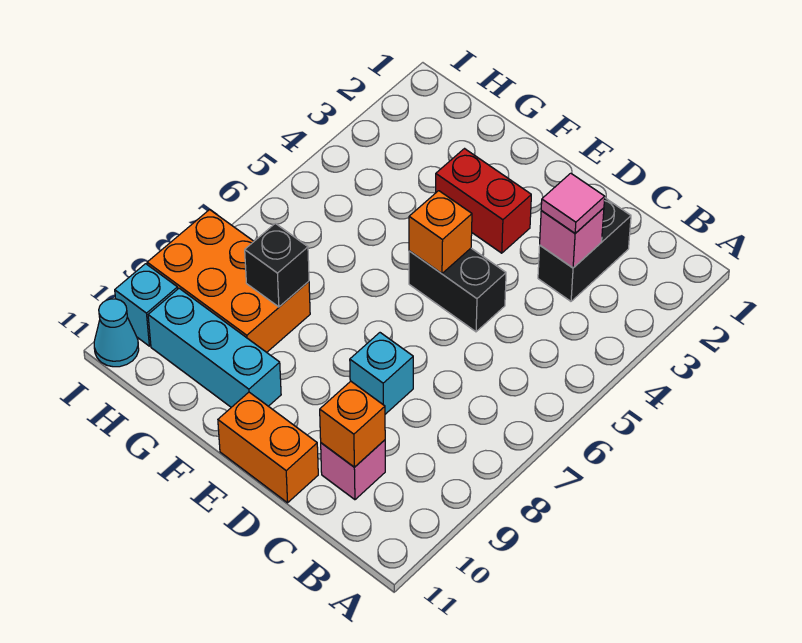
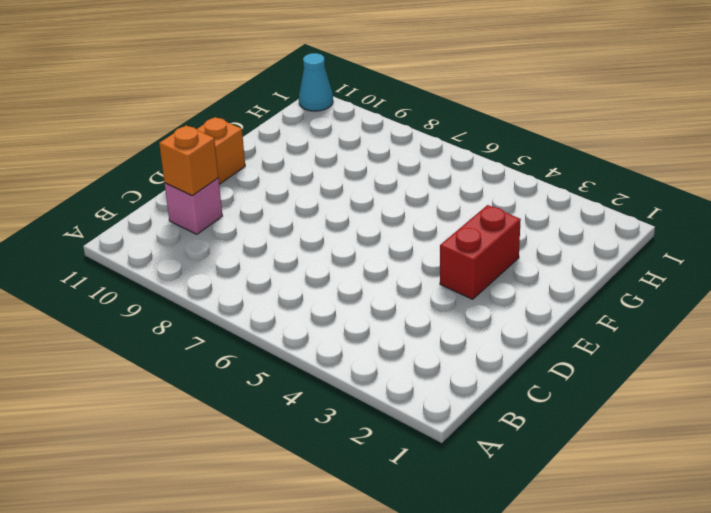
none -> black brick C2:C3 level 1
none -> black brick D5:E5 level 1
none -> cyan brick D8 level 1

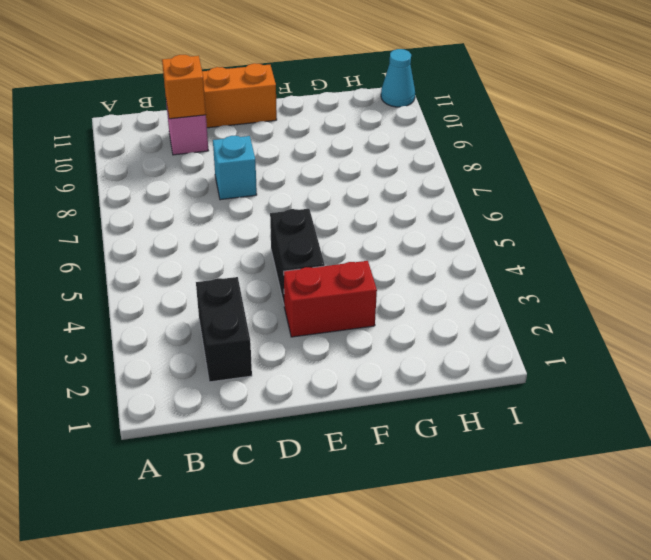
black brick E4:E5 level 1 -> black brick D5:E5 level 1
none -> cyan brick F10:H10 level 1
none -> orange brick G8:I9 level 1
none -> cyan brick I10 level 1

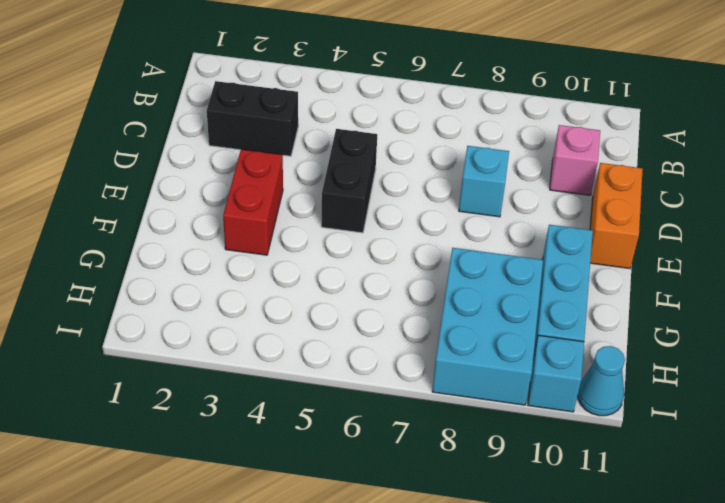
cyan brick G8:I9 level 1 -> orange brick G8:I9 level 1
none -> pink brick C3 level 2
none -> orange brick C10 level 2
none -> orange brick E5 level 2

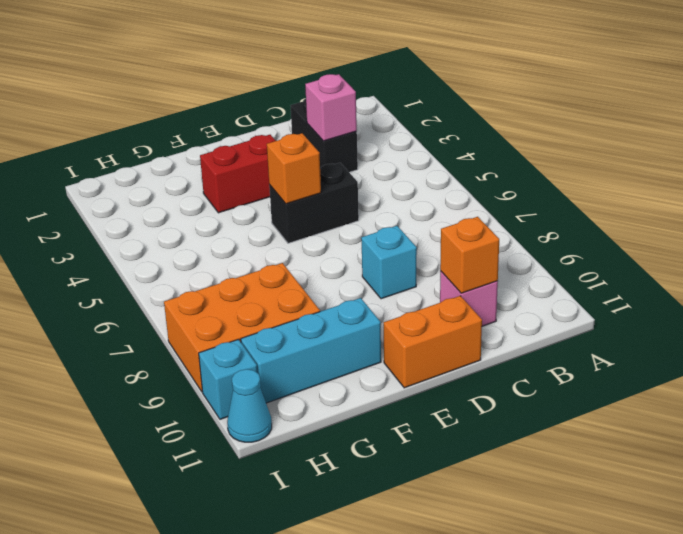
none -> black brick G8 level 2
none -> pink tile C3 level 3

